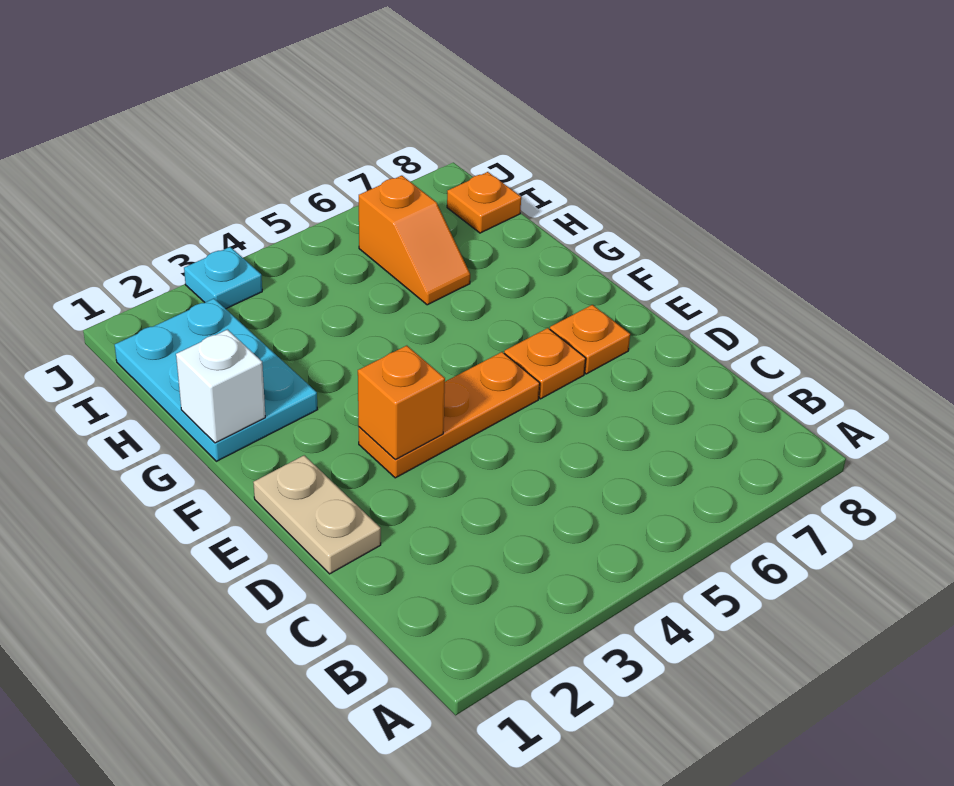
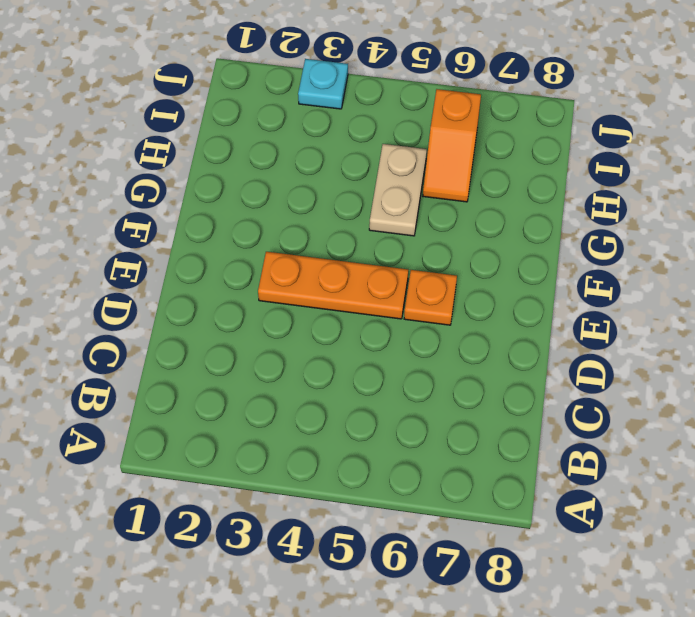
tan plate G5:H5 level 1 -> tan plate D1:E1 level 1
none -> orange plate E7 level 1
none -> cyan plate G1:I2 level 1

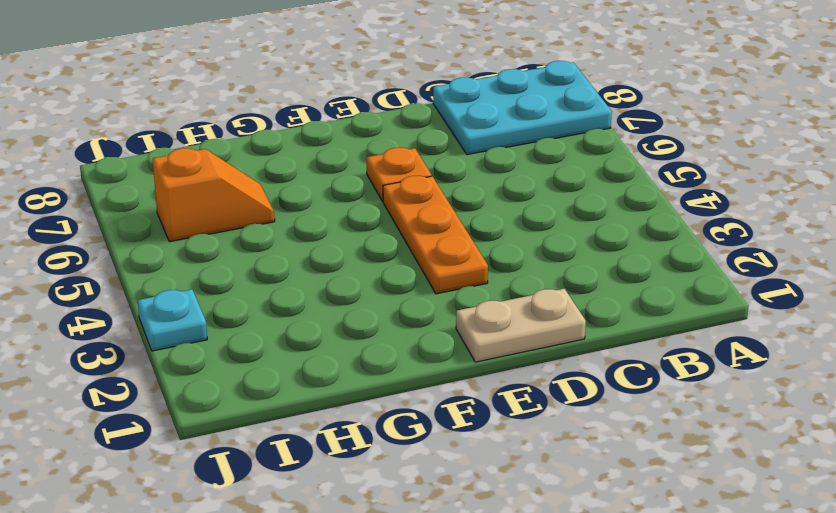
cyan plate A7:C8 level 1 -> cyan plate G1:I2 level 1
none -> orange plate E7 level 1
none -> orange plate I8 level 1

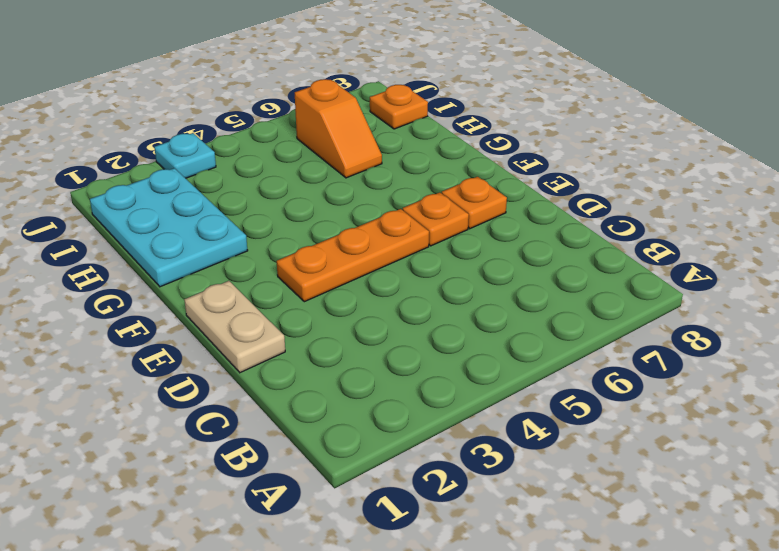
none -> orange brick E3 level 2
none -> white brick G1 level 2

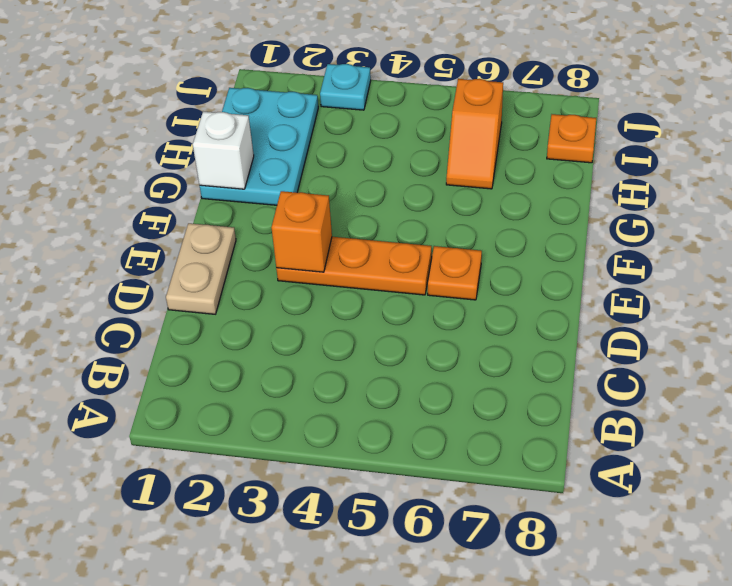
none -> orange plate E7 level 1

